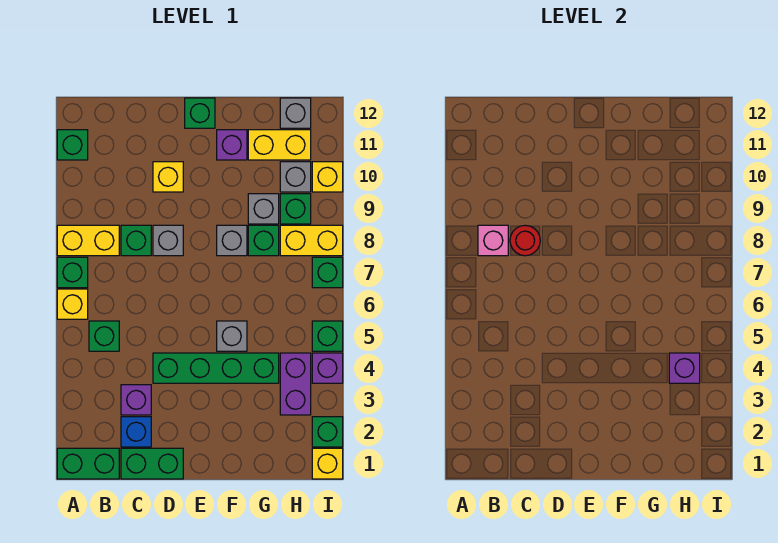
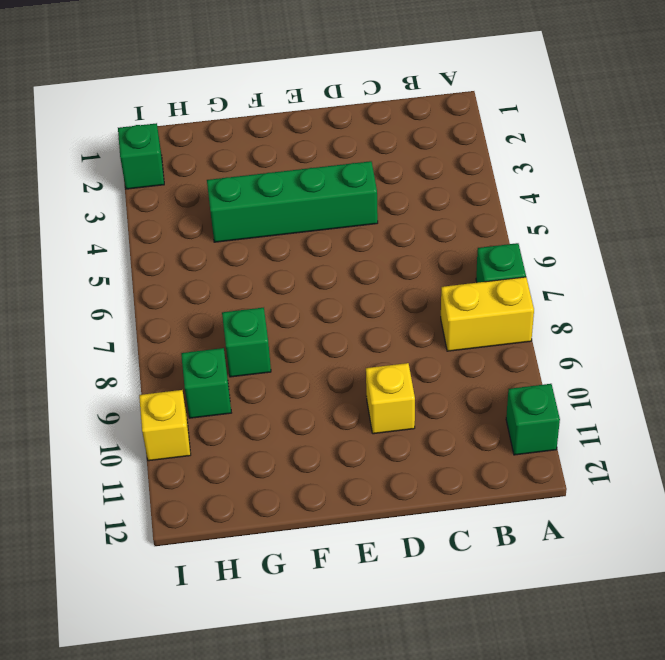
none -> green brick A1:B1 level 1
none -> yellow brick A6 level 1
none -> green brick B5 level 1
none -> green brick C1:D1 level 1

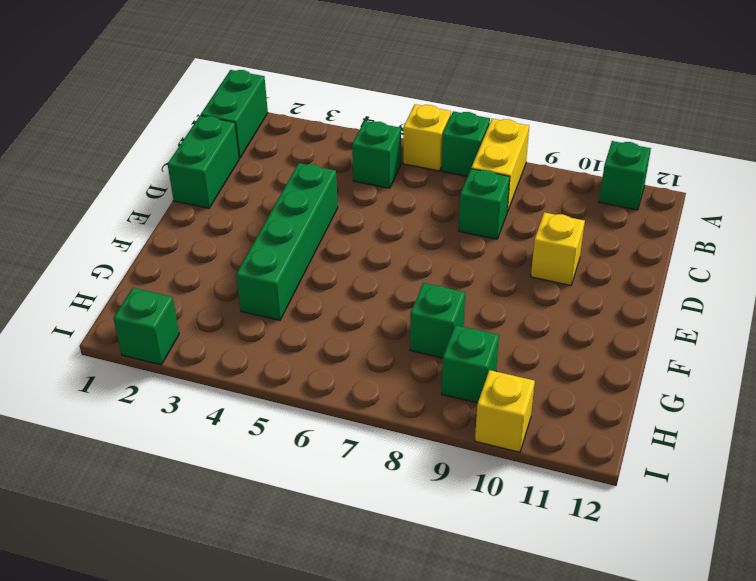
none -> blue brick C2 level 1
none -> purple brick C3 level 1
none -> grey brick D8 level 1
none -> green brick E12 level 1

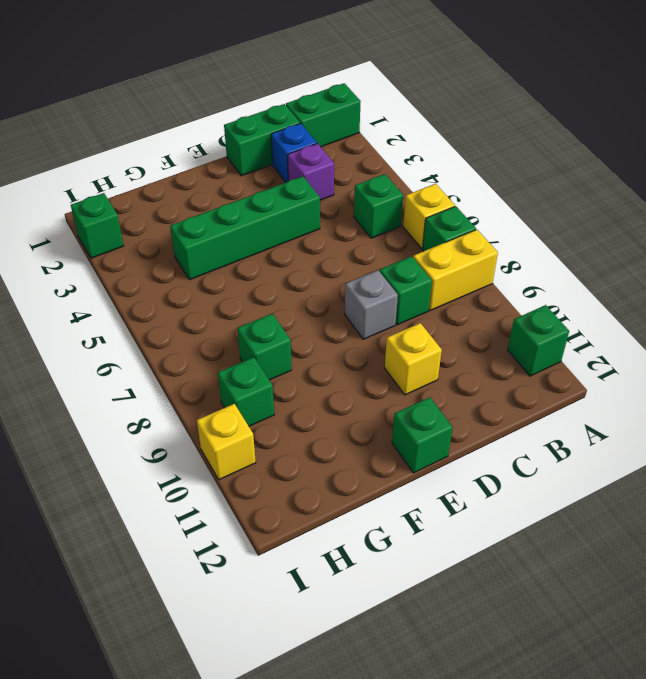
none -> grey brick F5 level 1
none -> grey brick F8 level 1
none -> purple brick F11 level 1
none -> grey brick G9 level 1

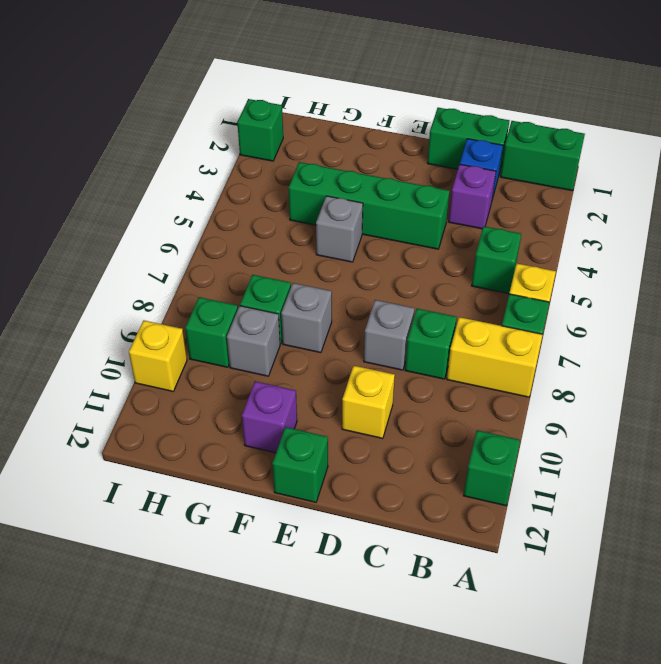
none -> yellow brick G11:H11 level 1
none -> purple brick H3:H4 level 1
none -> yellow brick H8:I8 level 1
none -> grey brick H10 level 1

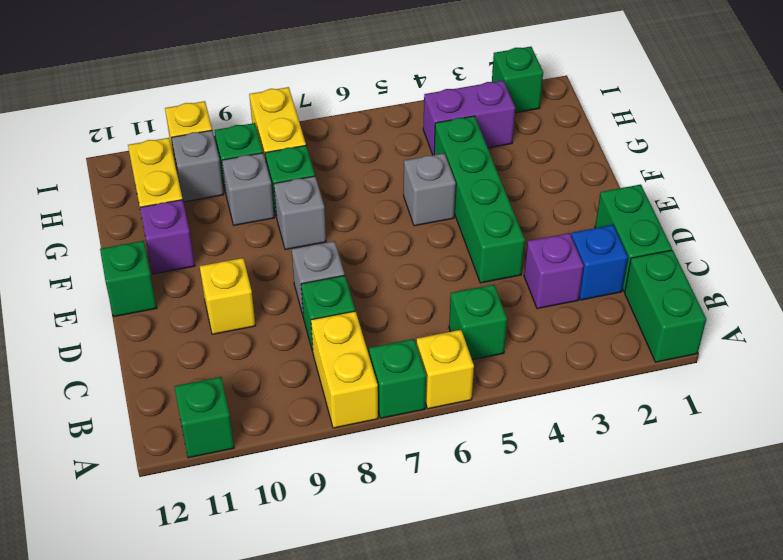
none -> grey brick H12 level 1
none -> yellow brick I1 level 1
none -> purple brick I4 level 1
none -> green brick I5 level 1

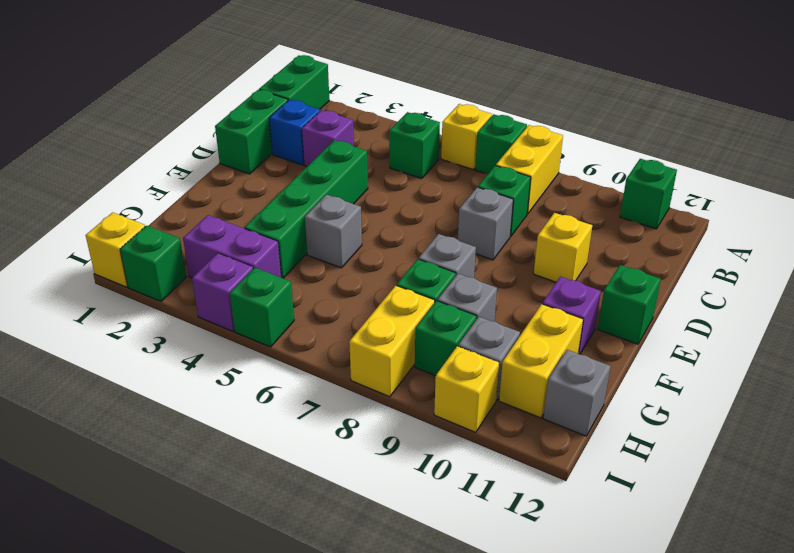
none -> green brick I7 level 1
none -> pink brick B8 level 2
none -> red round brick C8 level 2
none -> purple brick H4 level 2

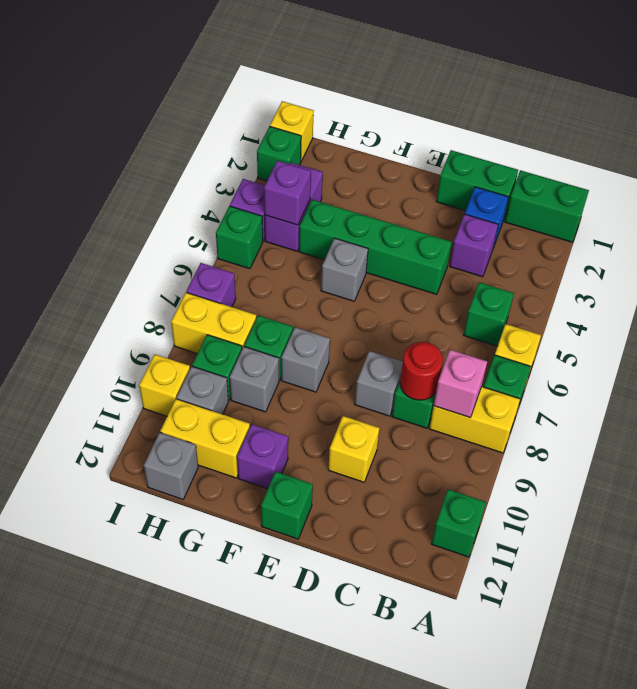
purple brick I7 level 1 -> green brick I7 level 1

